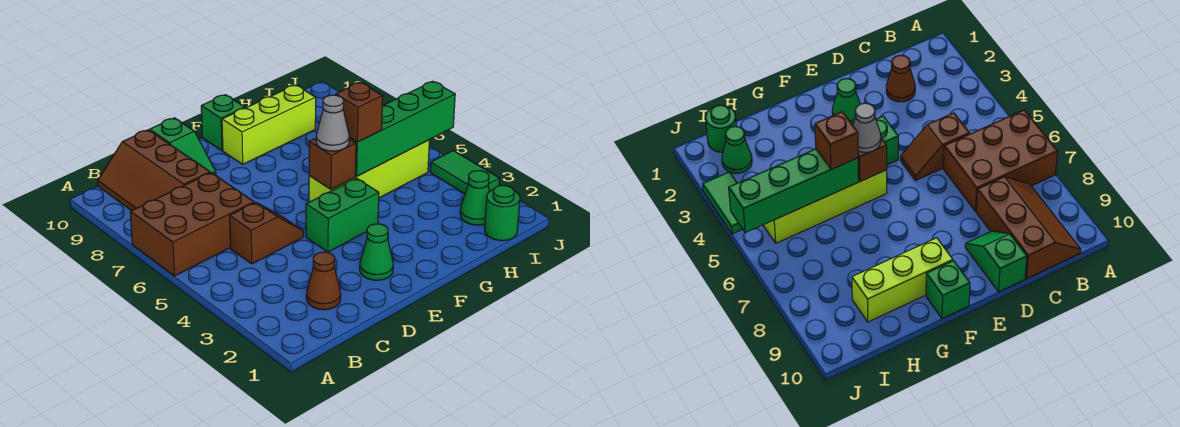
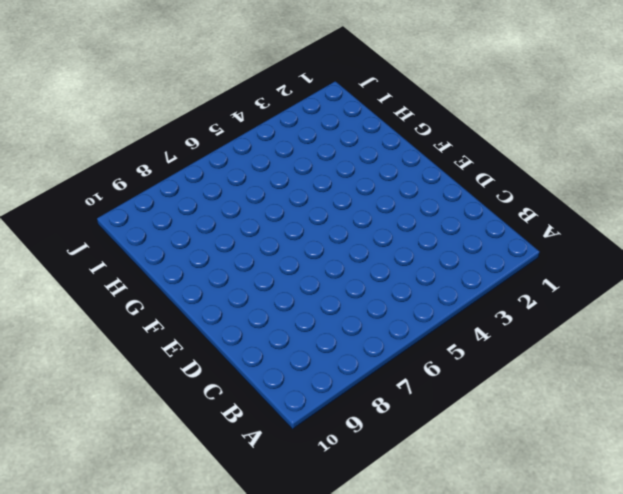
none -> brown brick A6:C7 level 1
none -> brown slope B8:C10 level 1 top C
none -> brown cone C2 level 1

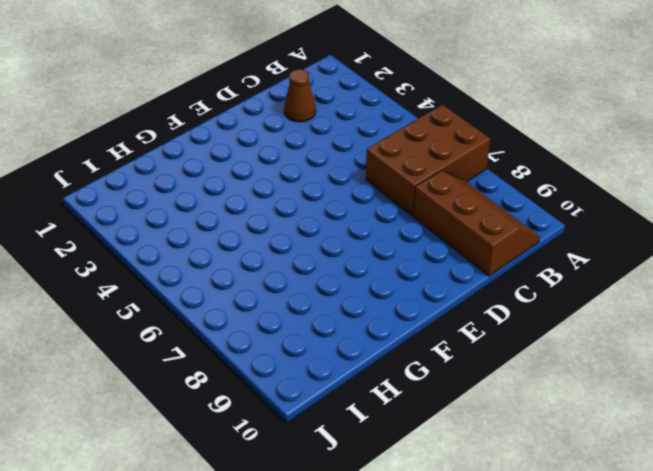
none -> brown slope C5:D5 level 1 top C
none -> green slope D9:D10 level 1 top 10
none -> green cone E2 level 1

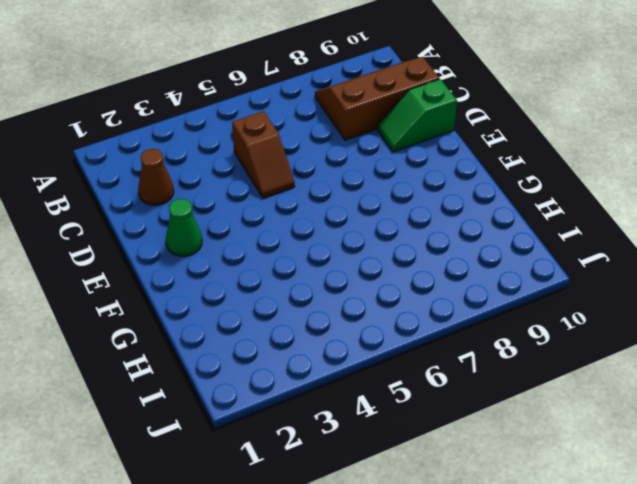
none -> brown brick A6:C7 level 1
none -> green brick E4:F4 level 1
none -> lime brick F5:I5 level 1

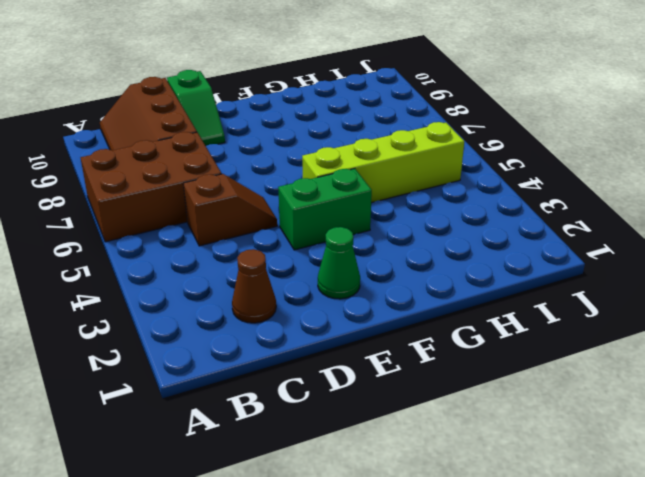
none -> lime brick F9:H9 level 1
none -> green brick F10 level 1
none -> green round brick I1 level 1

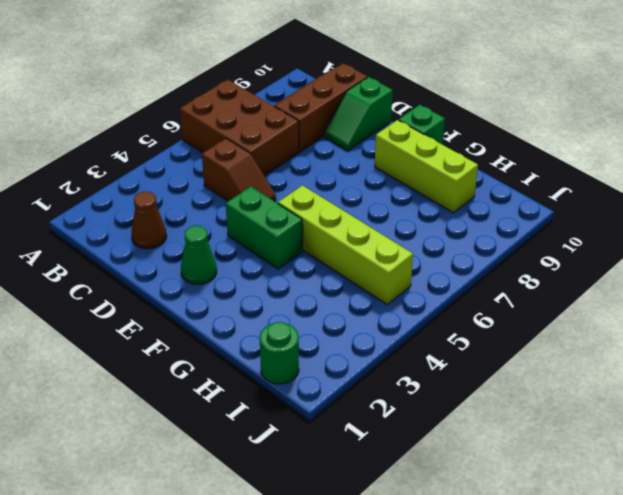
none -> green cone I2 level 1
none -> green tile J3:J4 level 1
none -> brown brick F5 level 2

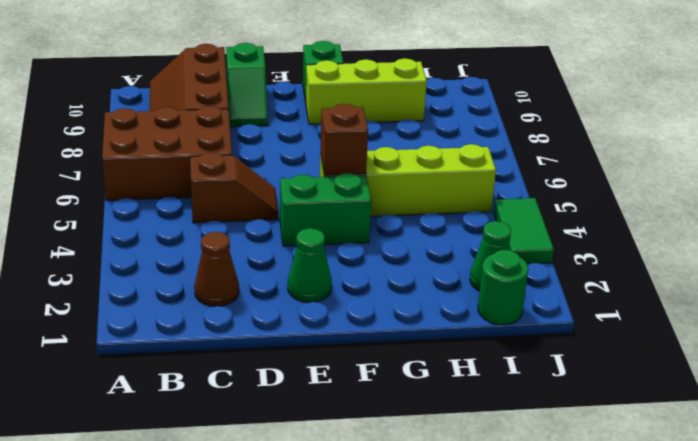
none -> green brick G5:J5 level 2
none -> grey cone F5 level 3
none -> brown brick G5 level 3

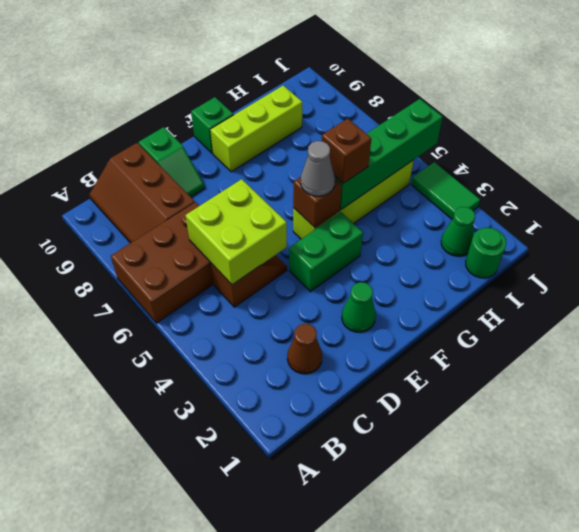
lime brick C5:D6 level 2 -> none

